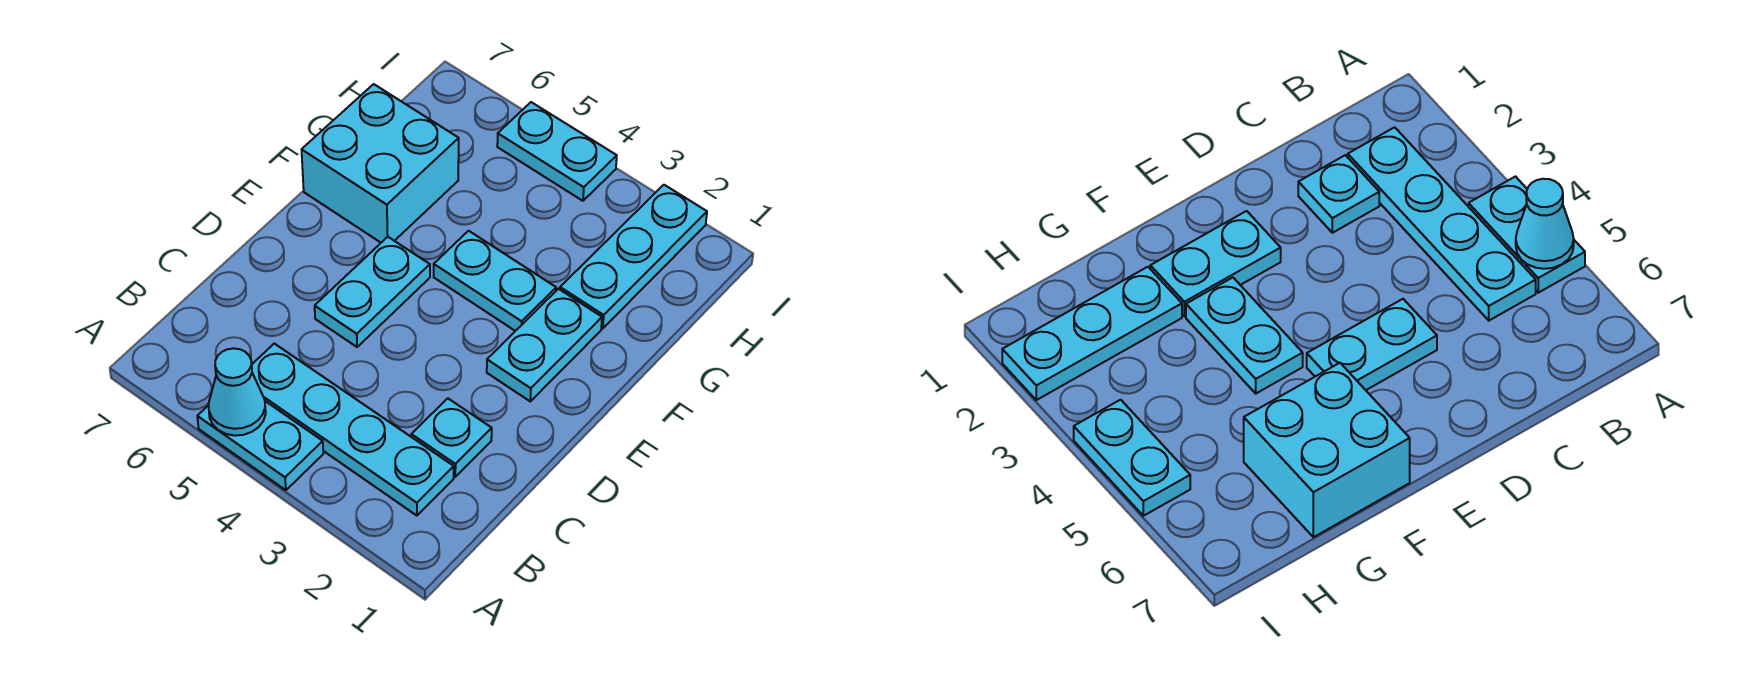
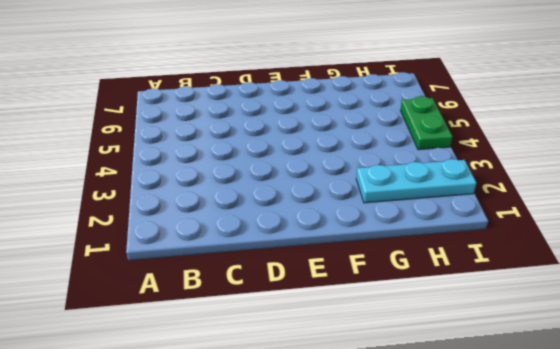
green plate I4:I5 level 1 -> cyan plate I4:I5 level 1
none -> cyan plate A4:A5 level 1
none -> cyan plate B2:B5 level 1

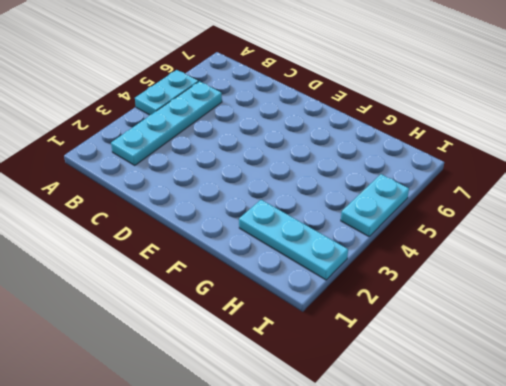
none -> cyan plate C2 level 1
none -> cyan plate D5:E5 level 1

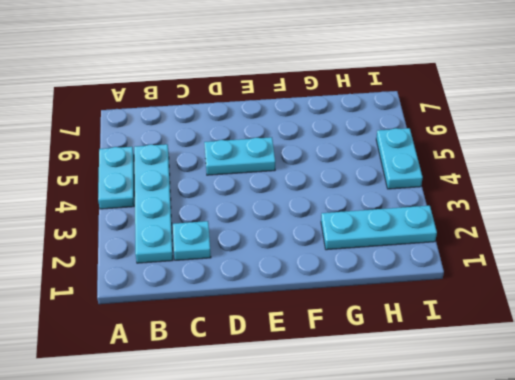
none -> cyan plate E2:F2 level 1
none -> cyan plate F3:F4 level 1

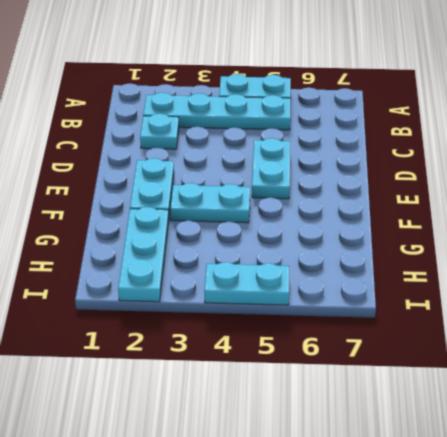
none -> cyan brick F6:G7 level 1
none -> cyan cone A5 level 2

